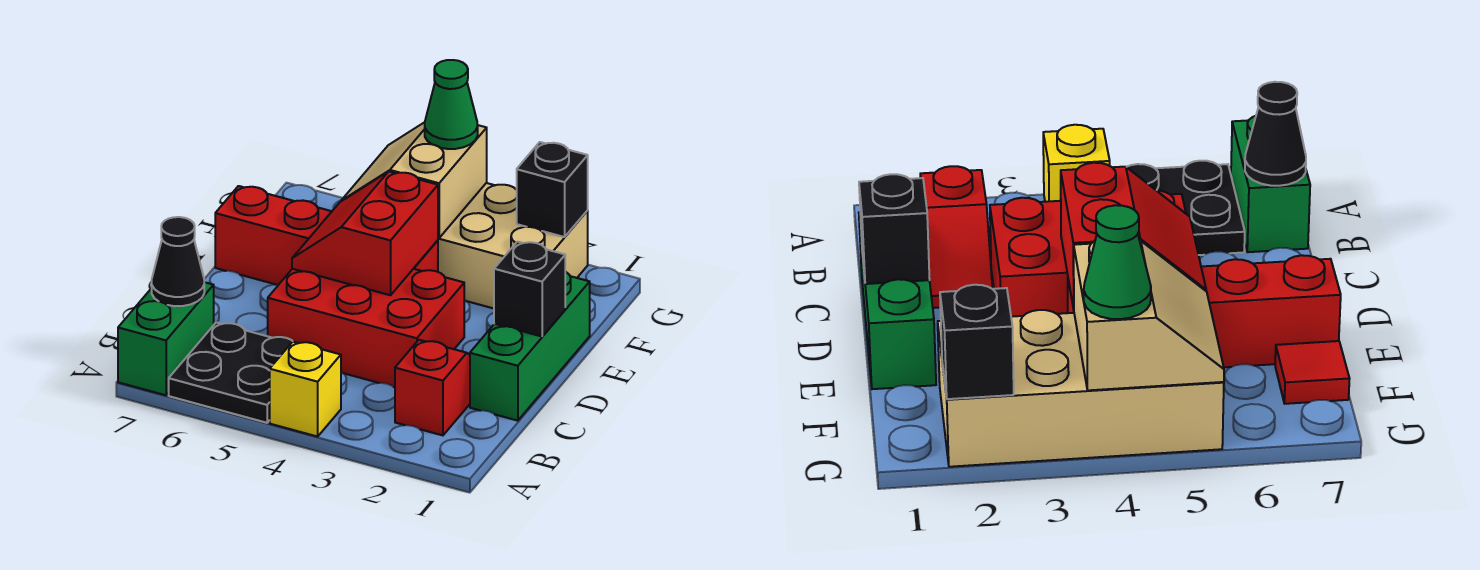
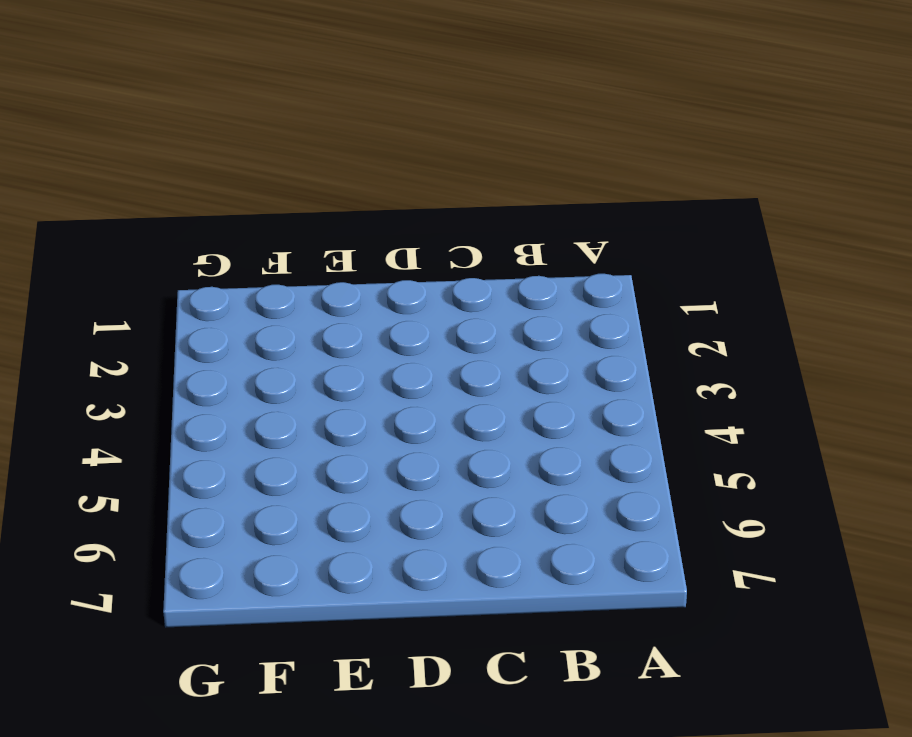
none -> yellow brick A4 level 1
none -> black plate A5:B6 level 1
none -> green brick A7:B7 level 1

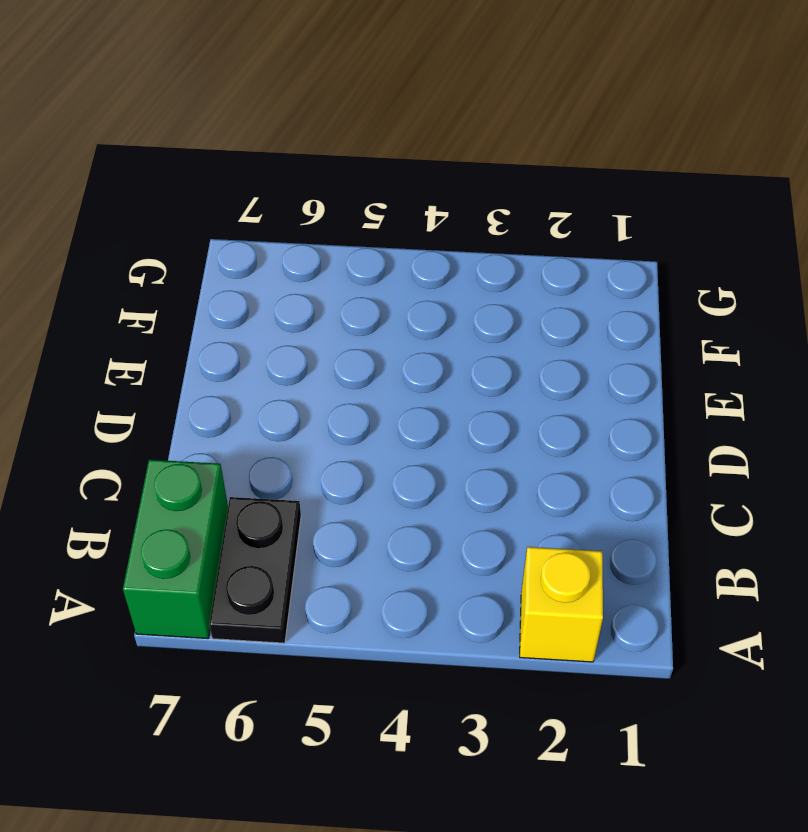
yellow brick A2 level 1 -> yellow brick A4 level 1
black plate A6:B6 level 1 -> black plate A5:B6 level 1
none -> red slope B2:C2 level 1 top B
none -> green brick C1:E1 level 1
none -> red brick C3:D5 level 1

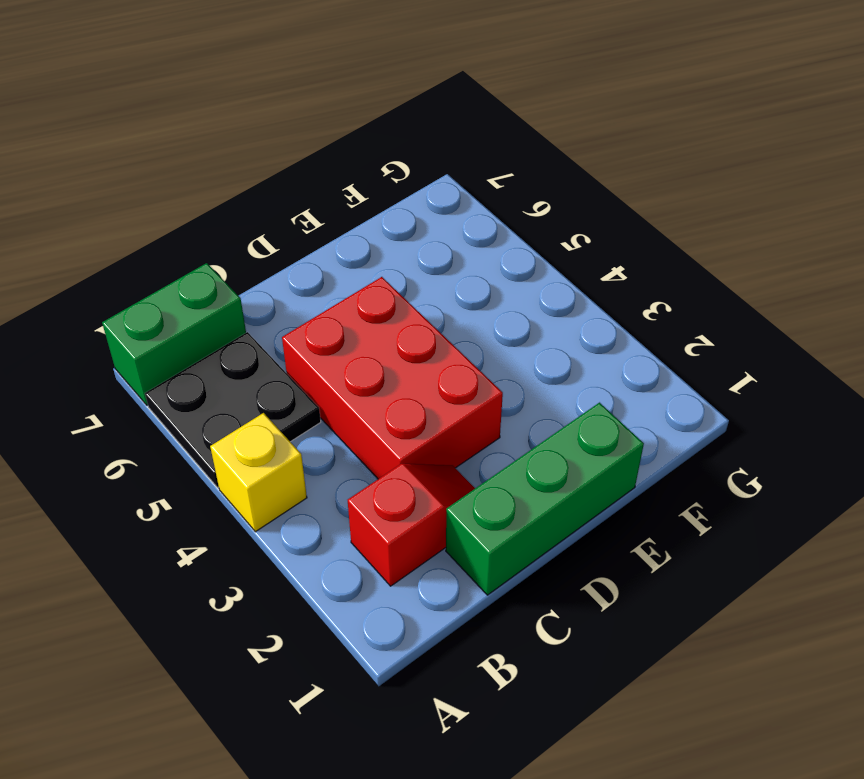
none -> red brick E4:E7 level 1
none -> tan brick F2:G5 level 1
none -> red tile F7 level 1

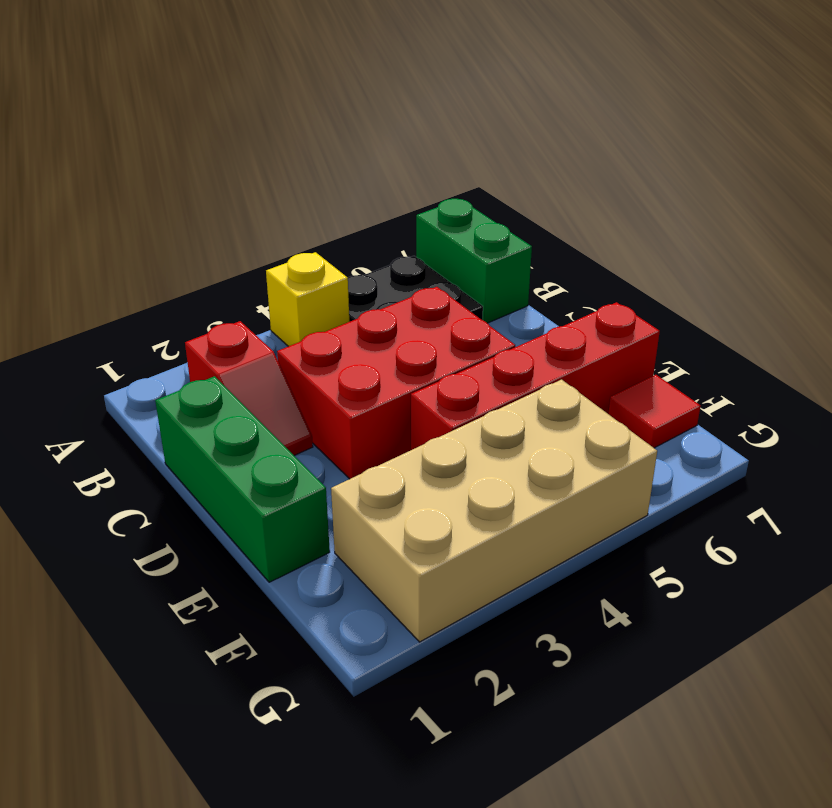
none -> black cone B7 level 2
none -> black brick D1 level 2
none -> red slope D4:E5 level 2 top 4

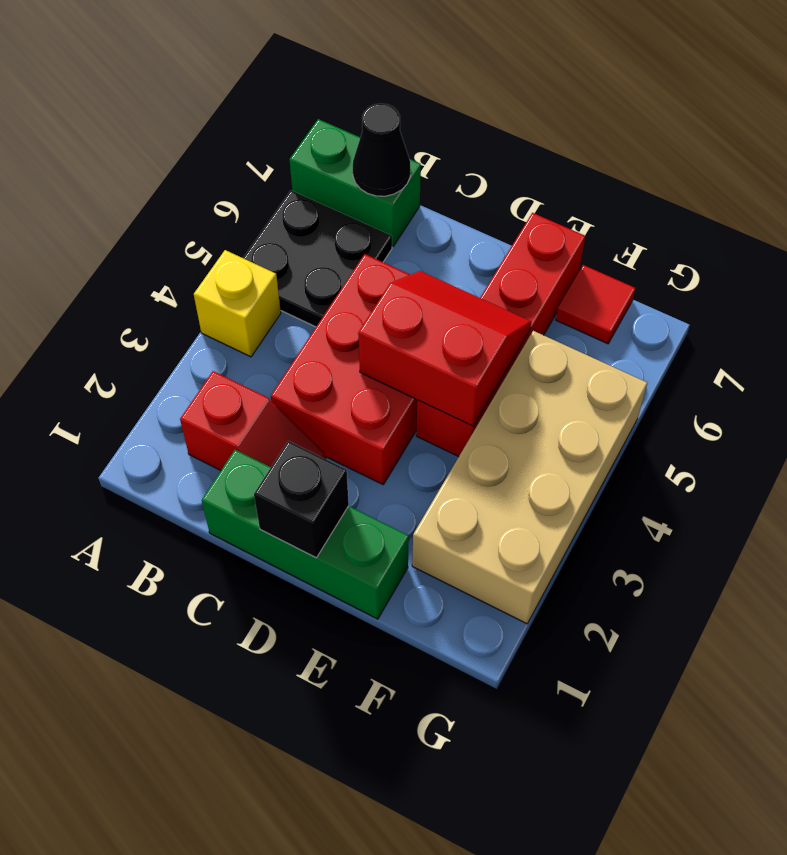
none -> tan slope F4:G5 level 2 top 4
none -> black brick G2 level 2
none -> green cone G4 level 3

